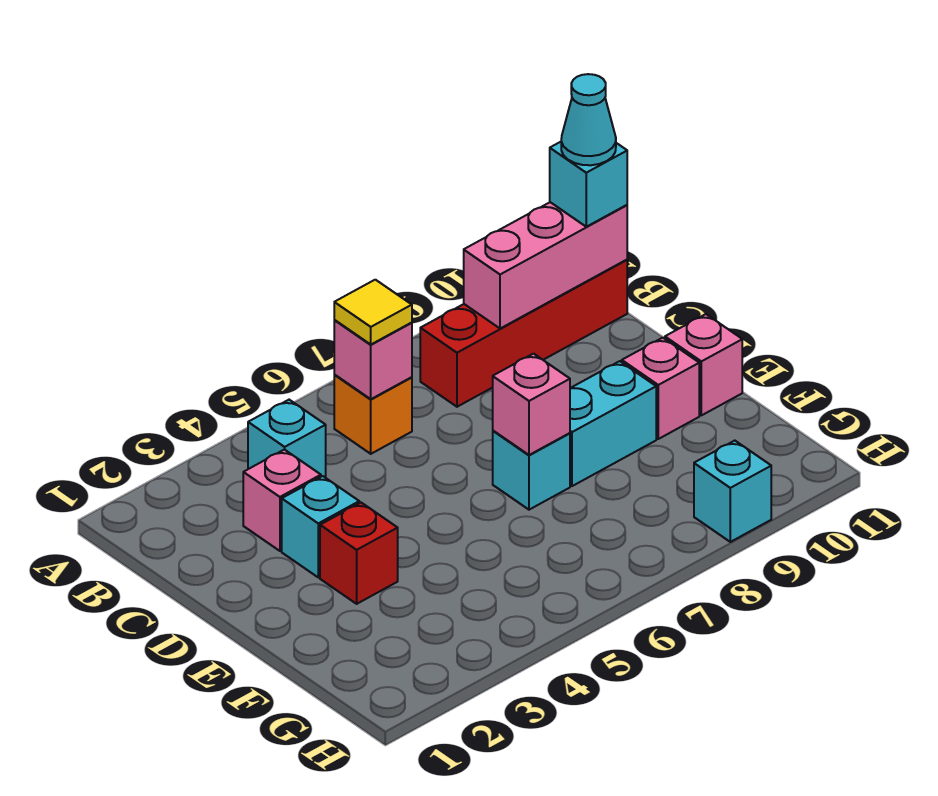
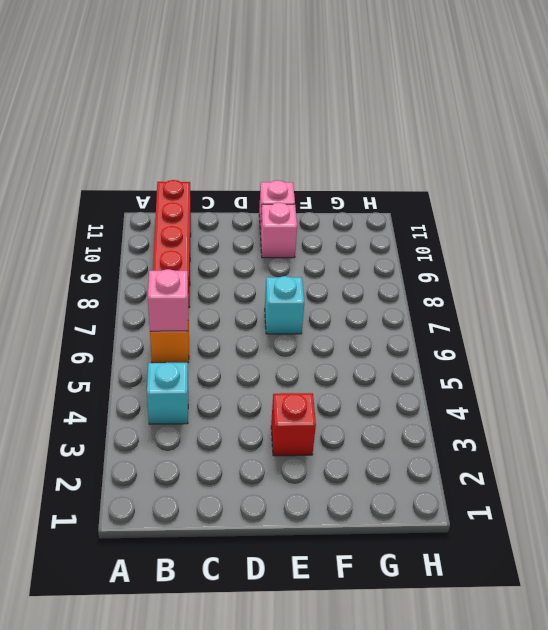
none -> pink brick C3 level 1
none -> cyan brick D3 level 1
none -> cyan brick E8:E9 level 1

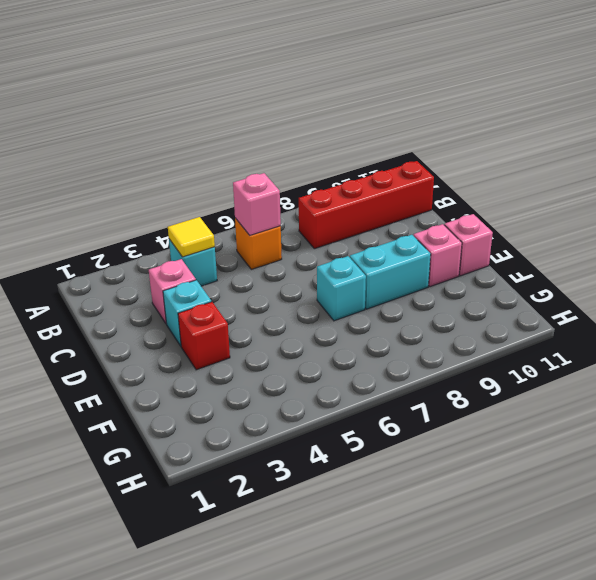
yellow tile B4 level 2 -> yellow tile B6 level 3
none -> cyan brick H9 level 1
none -> pink brick B9:B11 level 2
none -> pink brick E7 level 2

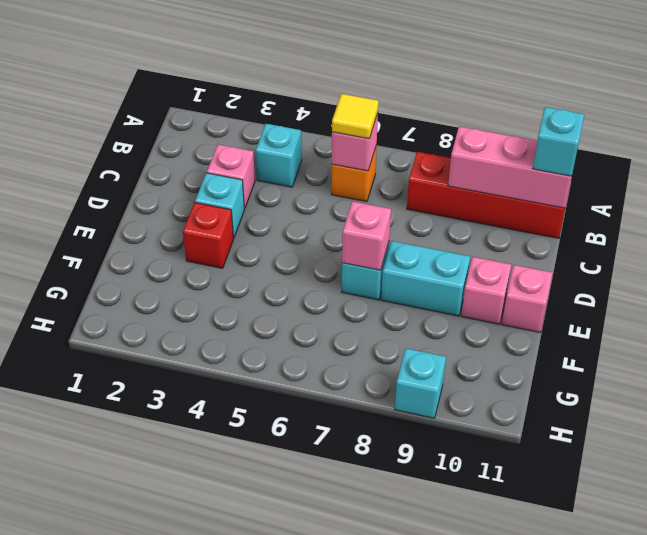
none -> cyan cone B11 level 4

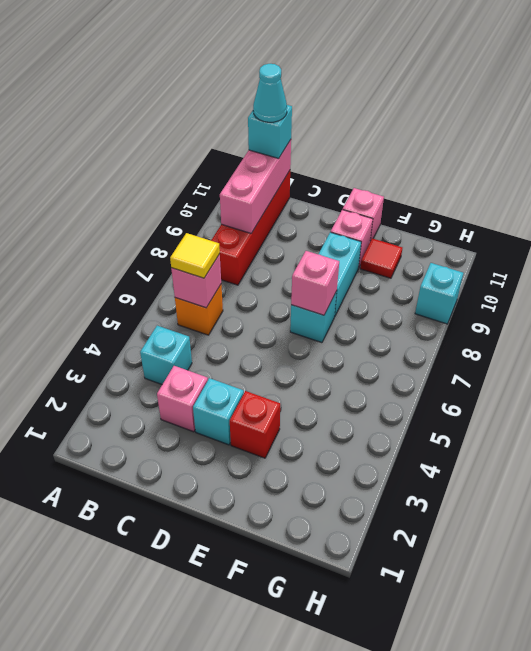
red tile F10 level 1 -> none

